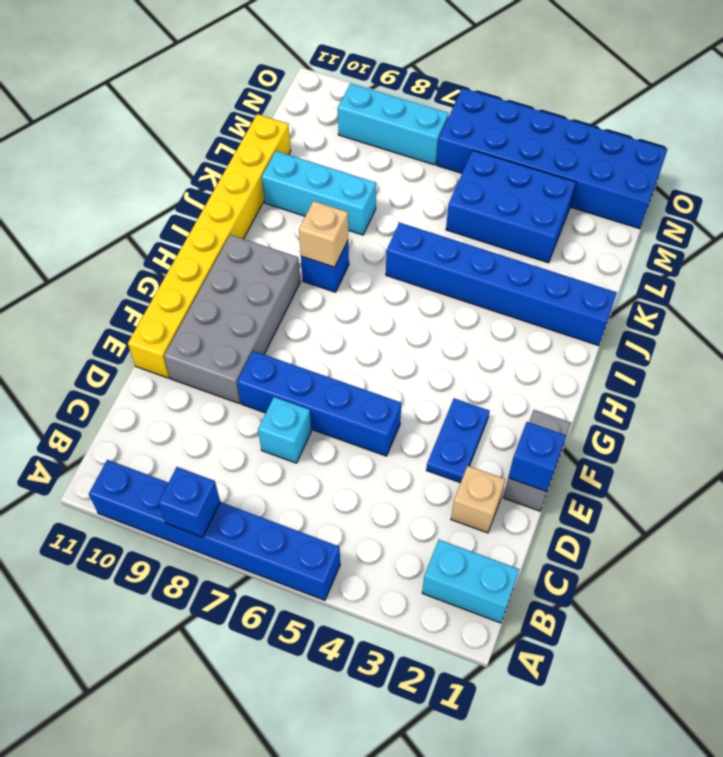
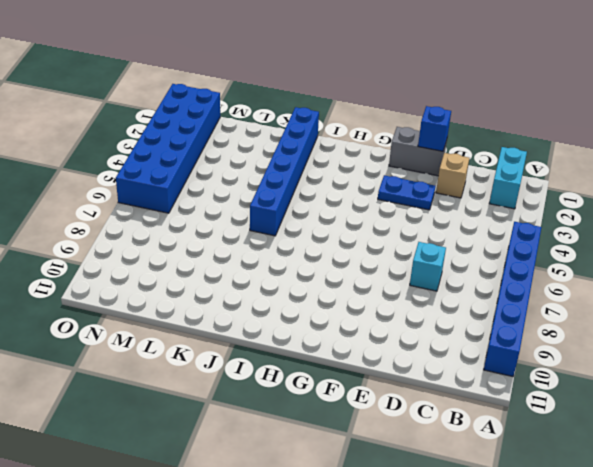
none -> blue brick E5:E8 level 1
none -> grey brick E9:H10 level 1
none -> yellow brick E11:L11 level 1

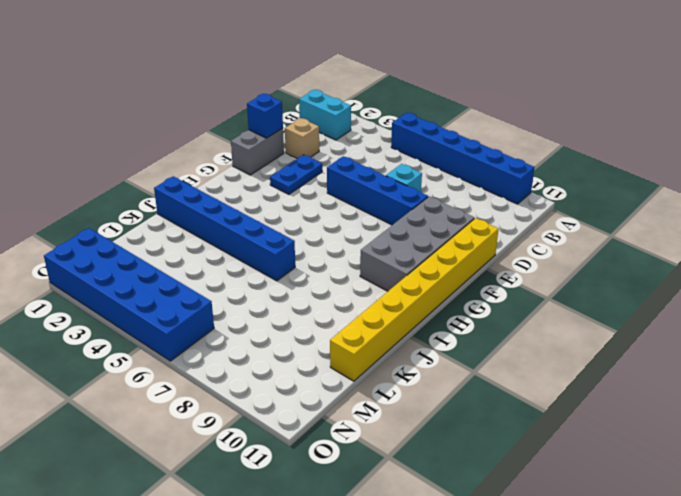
none -> blue brick I8 level 1
none -> cyan brick K8:K10 level 1
none -> blue brick L3:M5 level 1

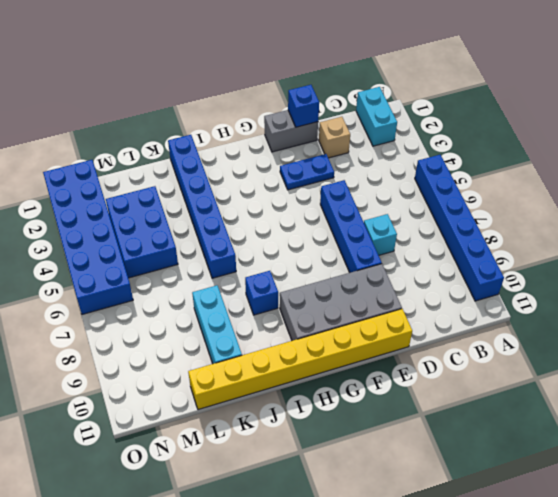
none -> cyan brick N7:N9 level 1
none -> blue brick A8 level 2
none -> tan brick I8 level 2

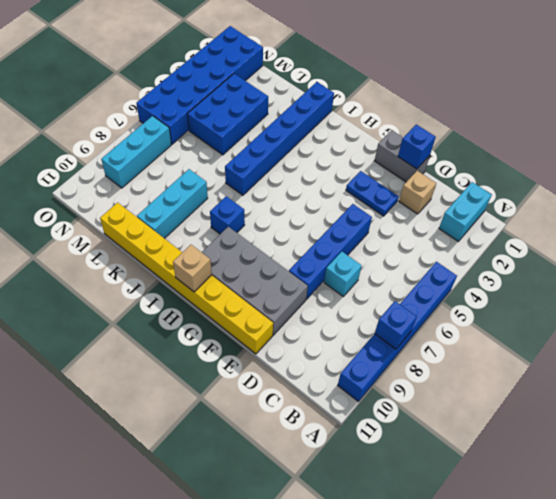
tan brick H11 level 2 -> tan brick I8 level 2

